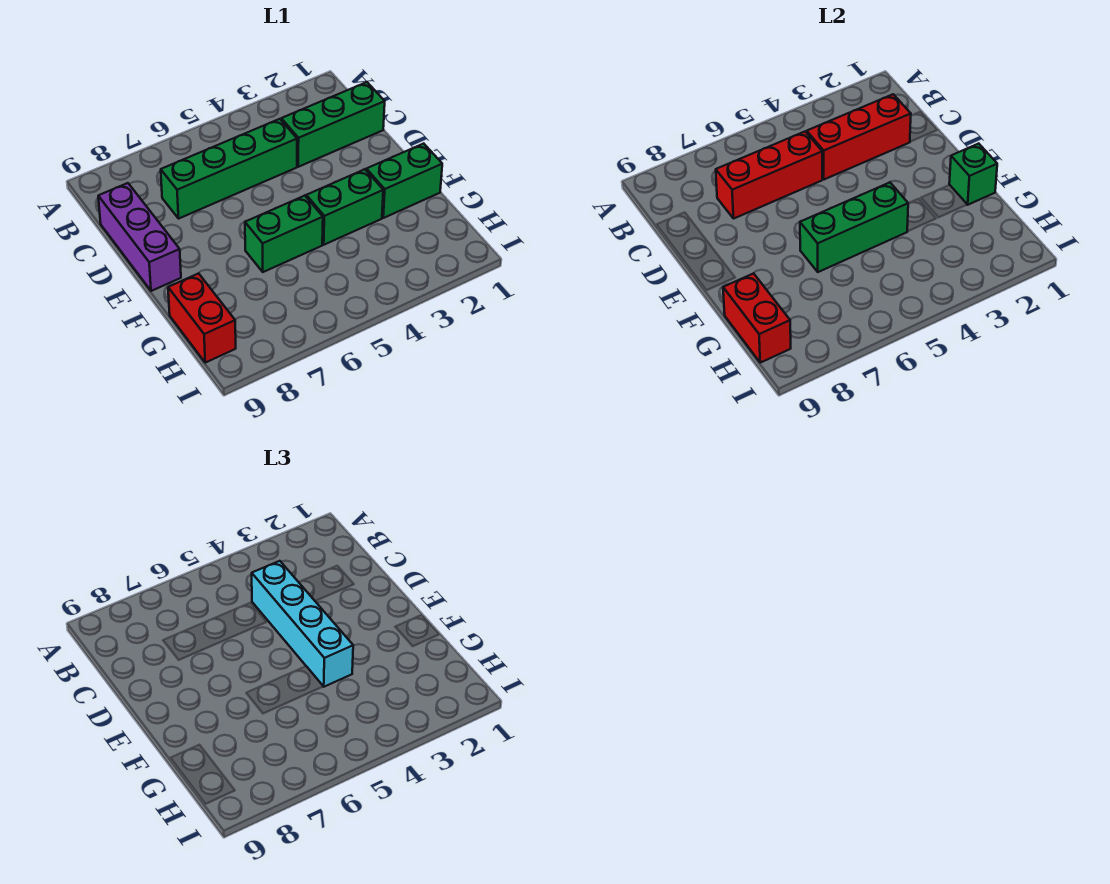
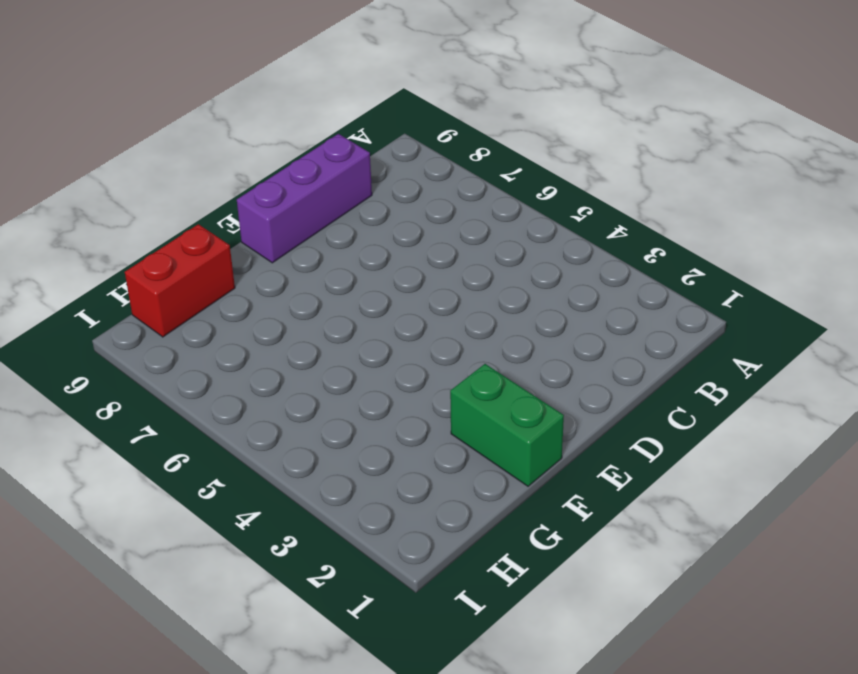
none -> green brick C1:C3 level 1
none -> green brick C4:C7 level 1
none -> green brick F3:F4 level 1

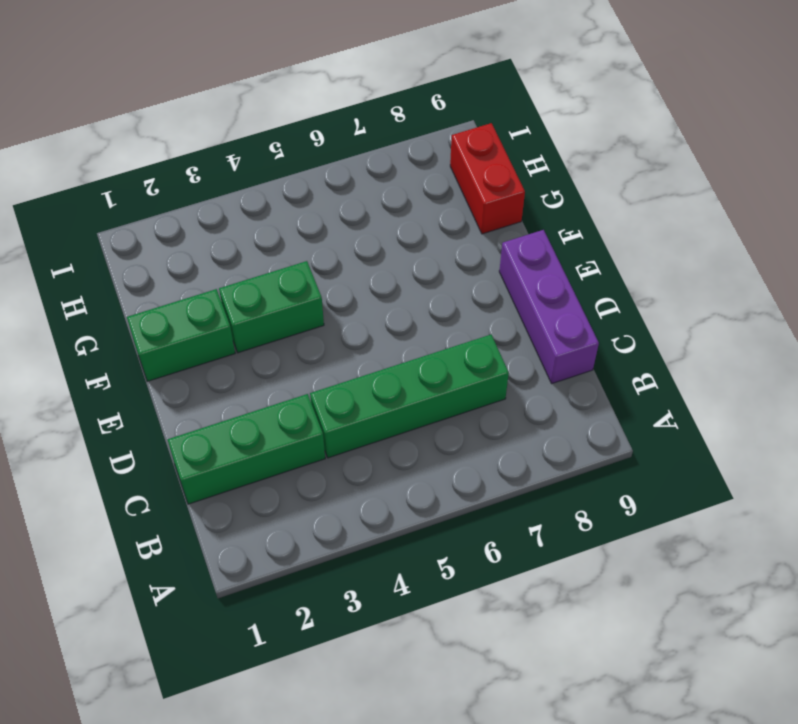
none -> green brick F5:F6 level 1
none -> red brick C2:C4 level 2
none -> red brick C5:C7 level 2

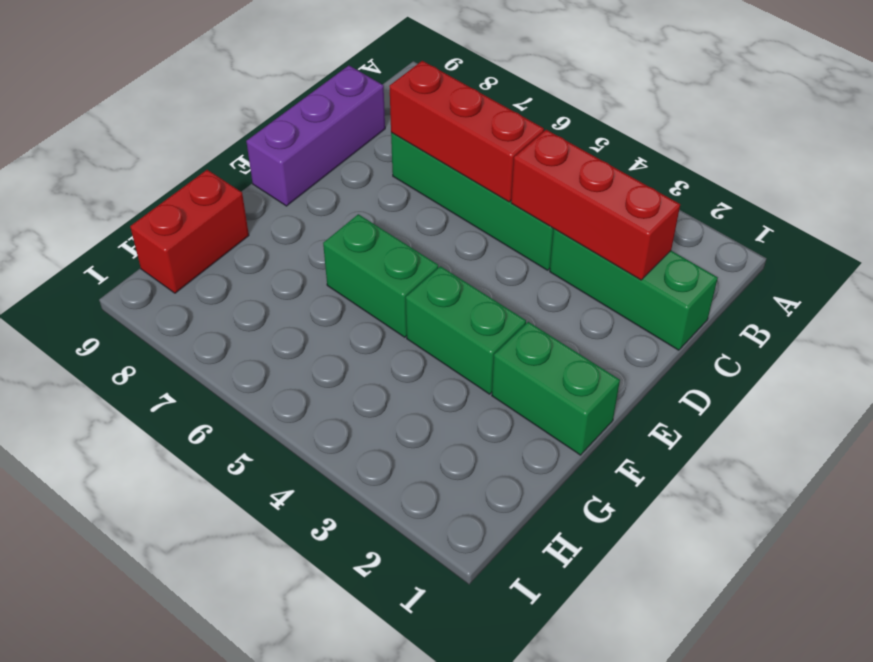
none -> green brick F1 level 2
none -> green brick F4:F6 level 2
none -> red brick G9:H9 level 2

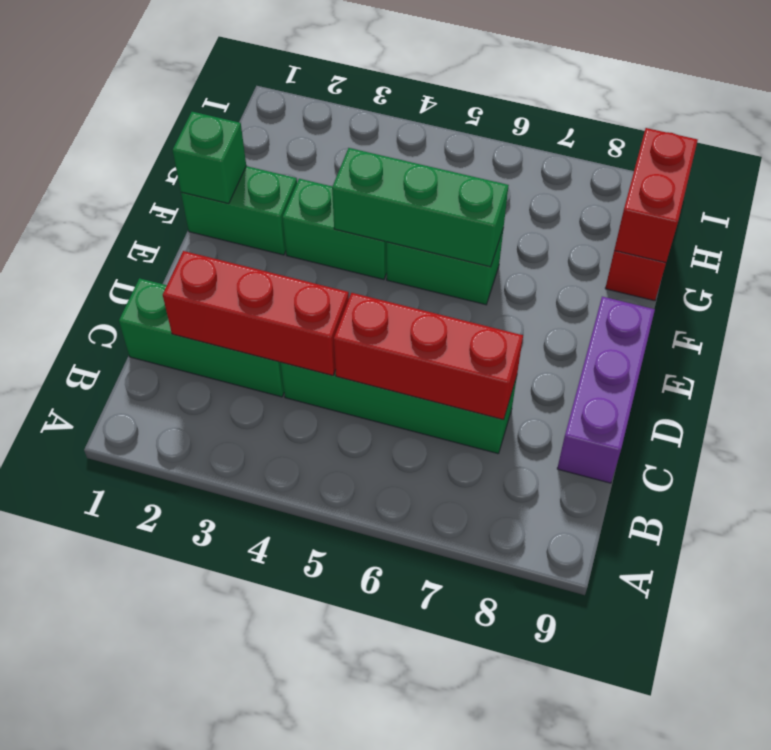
none -> cyan brick C4:F4 level 3

